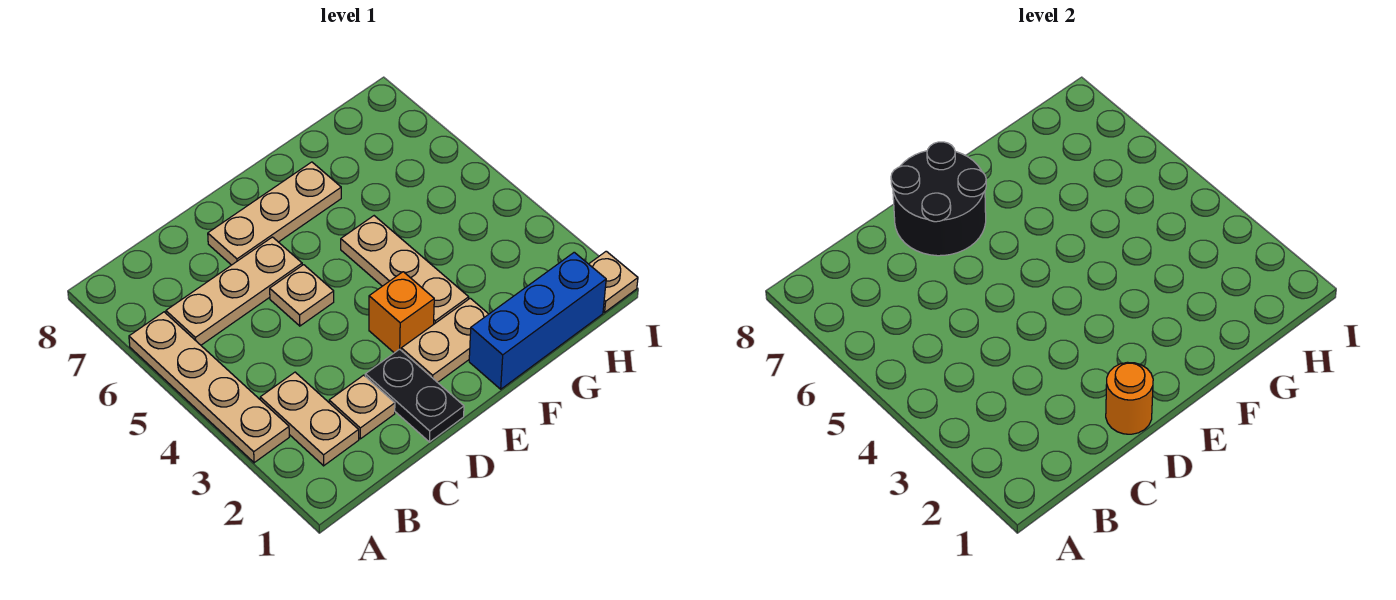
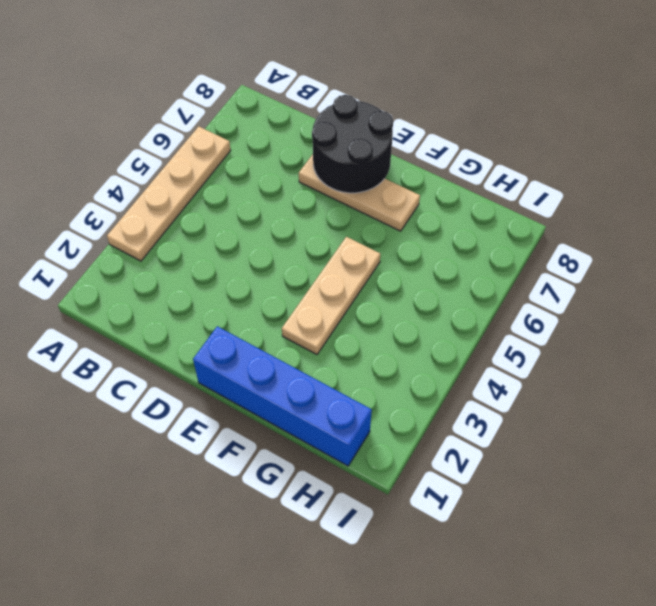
blue brick E1:H1 level 1 -> blue brick F1:H1 level 1
none -> tan plate B2:B3 level 1
none -> tan plate B6:D6 level 1
none -> tan plate C2 level 1

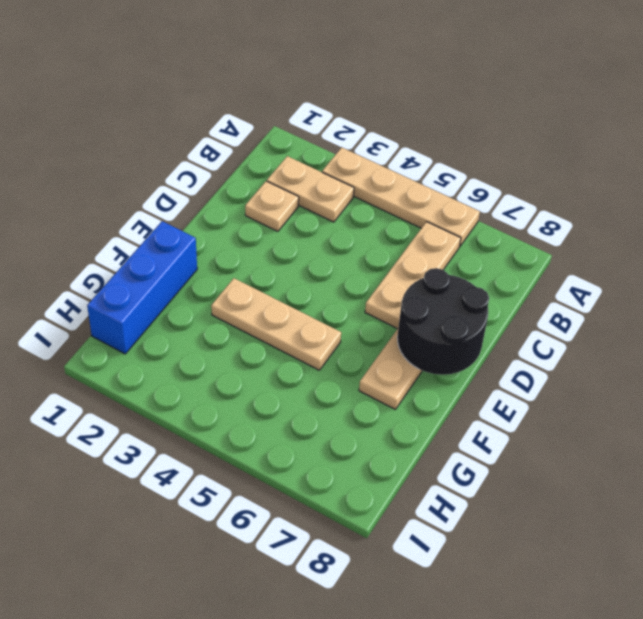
none -> black plate D1:D2 level 1
none -> tan plate D5 level 1
none -> tan plate E2:F2 level 1

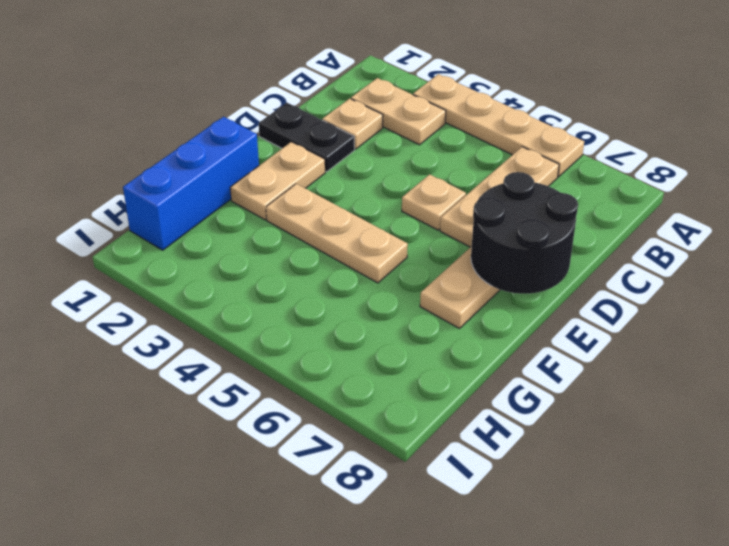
none -> orange brick E3 level 1
none -> tan plate I1 level 1
none -> orange round brick D1 level 2

